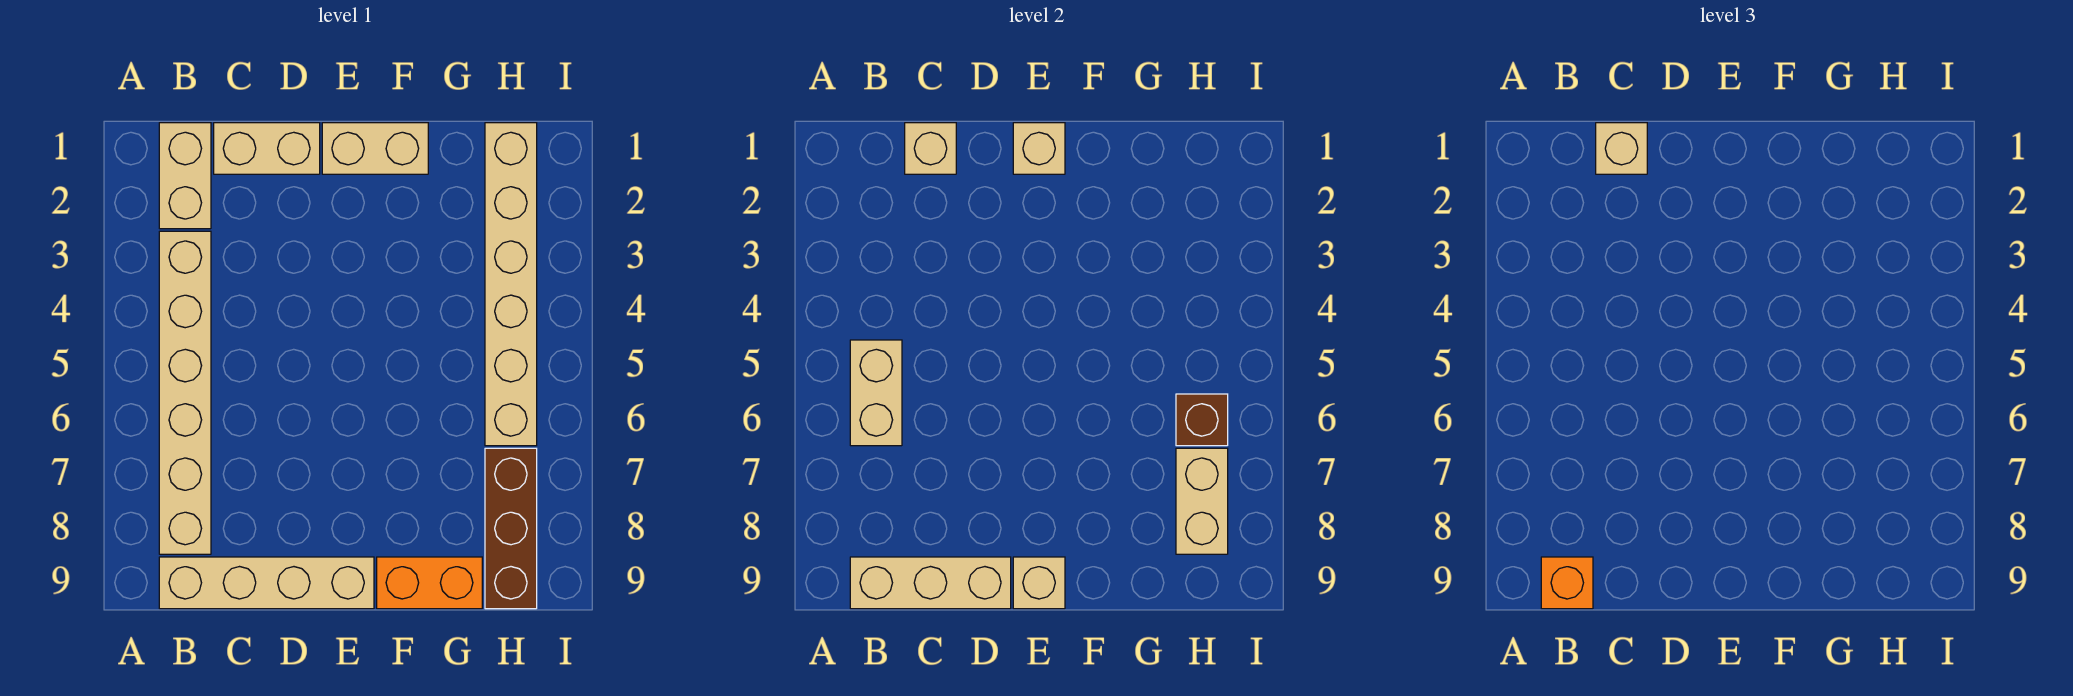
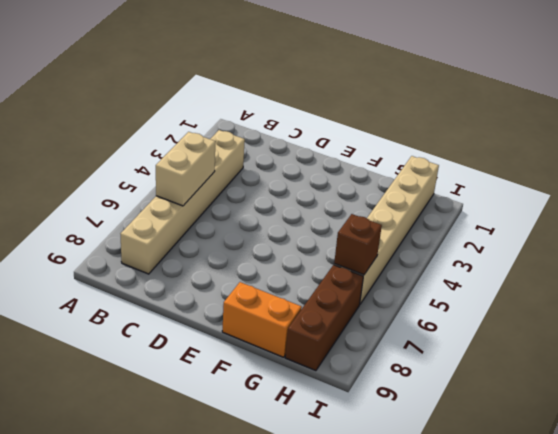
none -> tan brick B1:B2 level 1
none -> tan brick B9:E9 level 1
none -> tan brick C1:D1 level 1

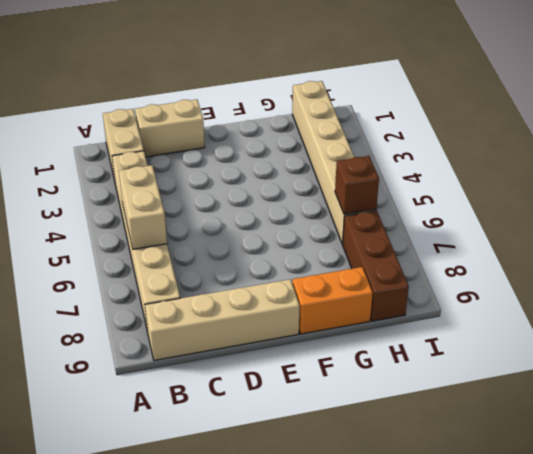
none -> tan brick E1:F1 level 1
none -> tan brick B9:D9 level 2
none -> tan brick C1 level 2

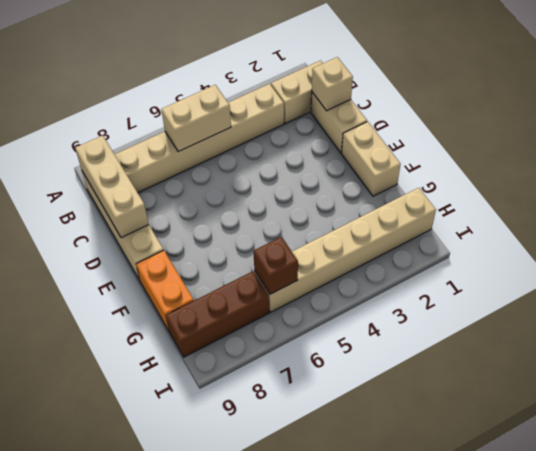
none -> tan brick E1 level 2
none -> tan brick E9 level 2
none -> tan brick H7:H8 level 2

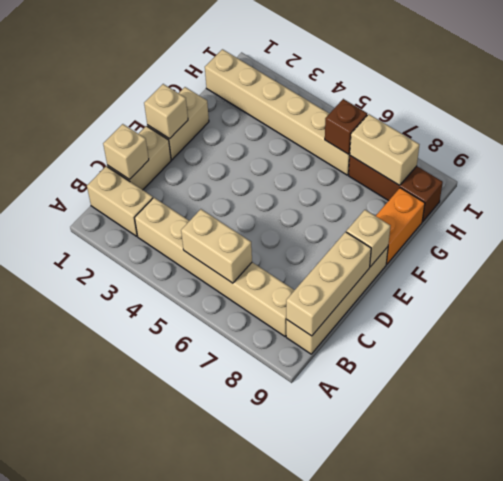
none -> orange brick B9 level 3
none -> tan brick C1 level 3

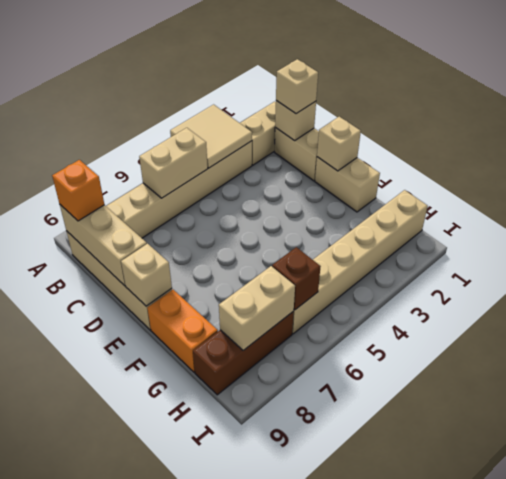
tan tile A3:B4 level 2 -> none

